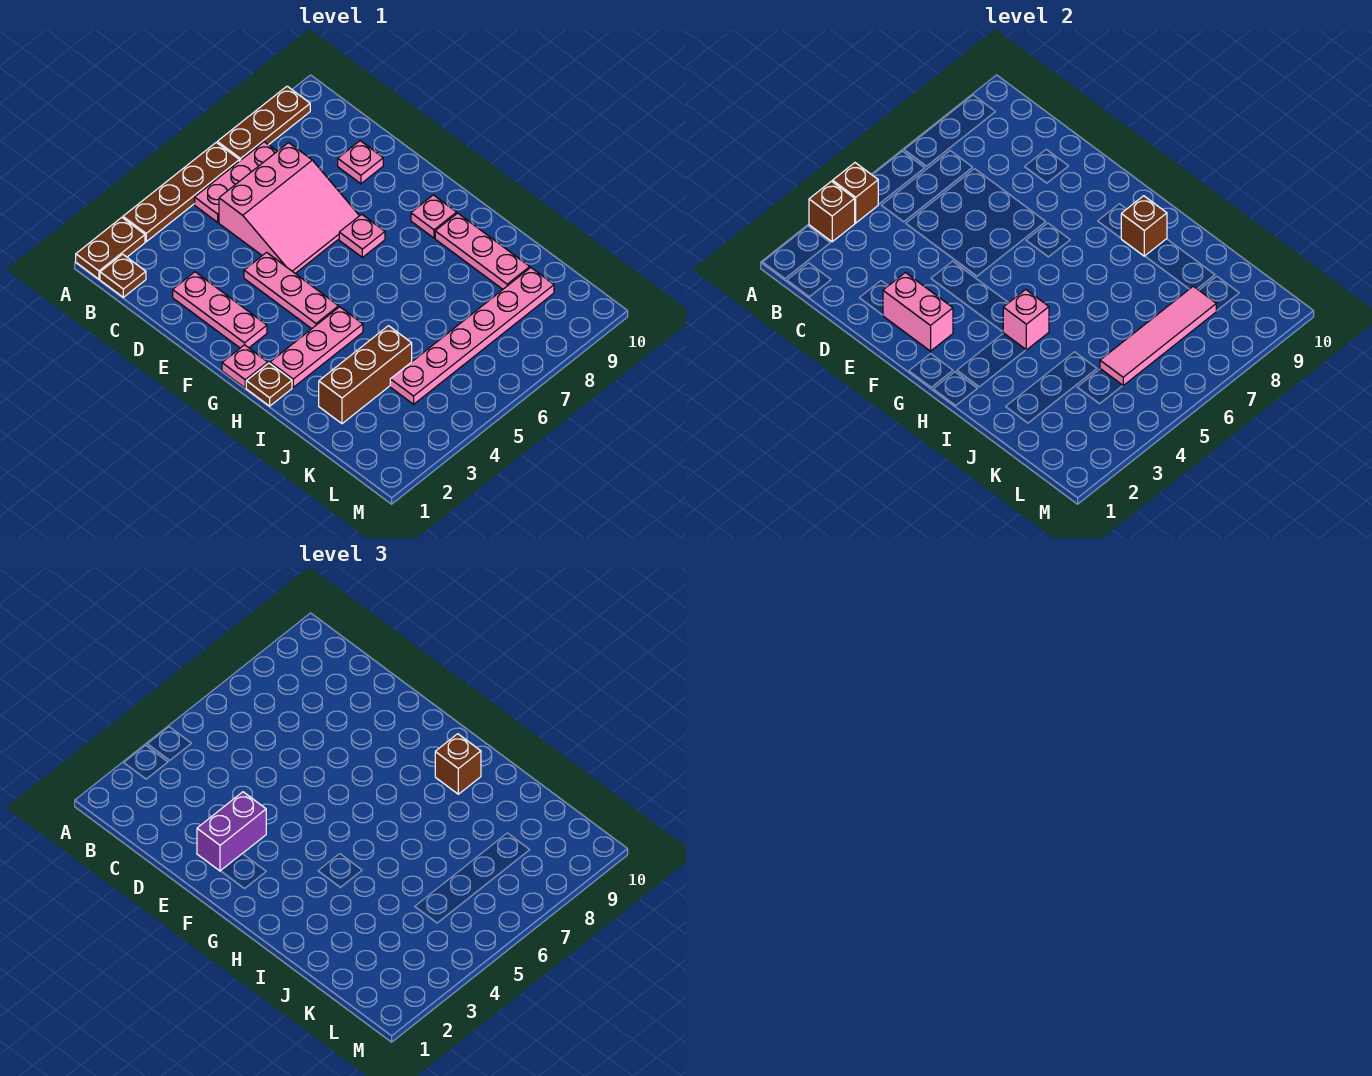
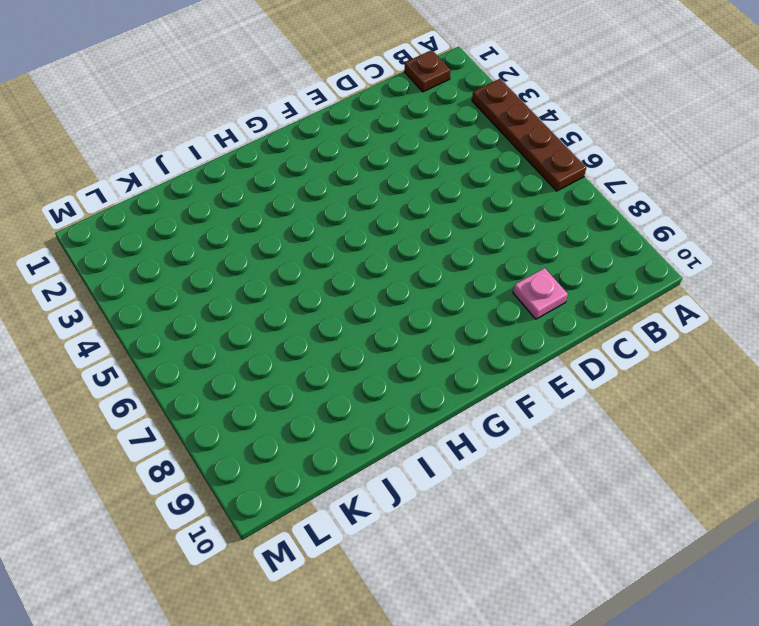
none -> brown plate A1:A2 level 1
none -> brown plate A7:A9 level 1
none -> pink plate B5:B7 level 1

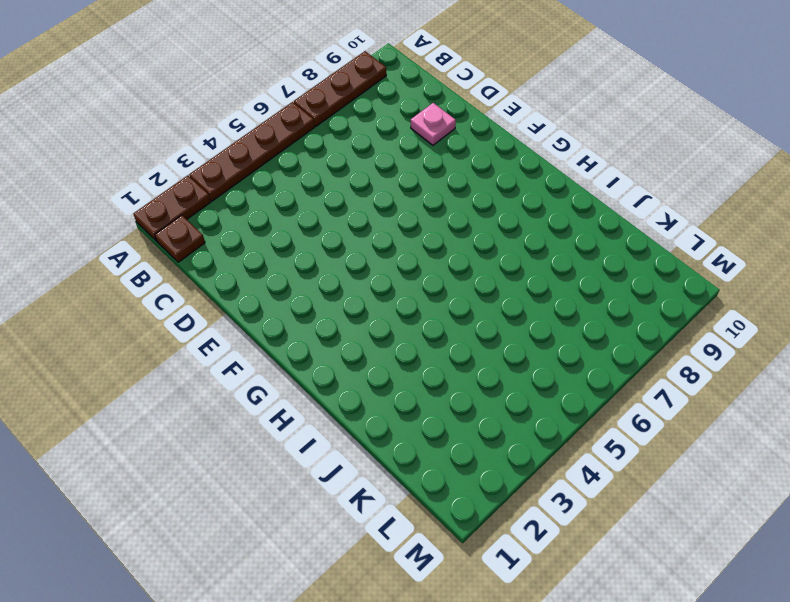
none -> pink plate B5:B7 level 1
none -> pink slope C5:E7 level 1 top C
none -> pink plate D2:F2 level 1

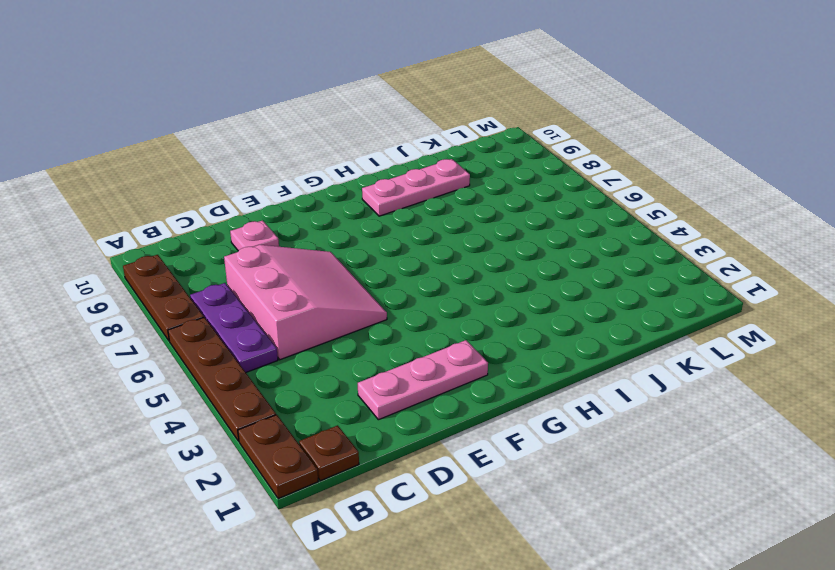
purple plate B5:B7 level 1 -> pink plate B5:B7 level 1
none -> pink plate E4:G4 level 1
none -> pink plate F7 level 1
none -> pink plate G1 level 1

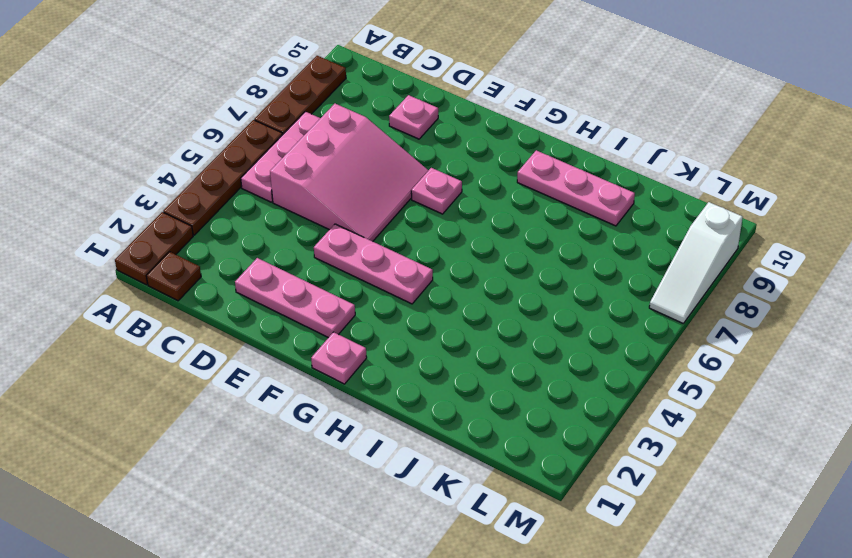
white slope M7:M9 level 1 top 9 -> none
none -> pink plate G9 level 1
none -> brown plate H1 level 1
none -> pink plate H2:H4 level 1

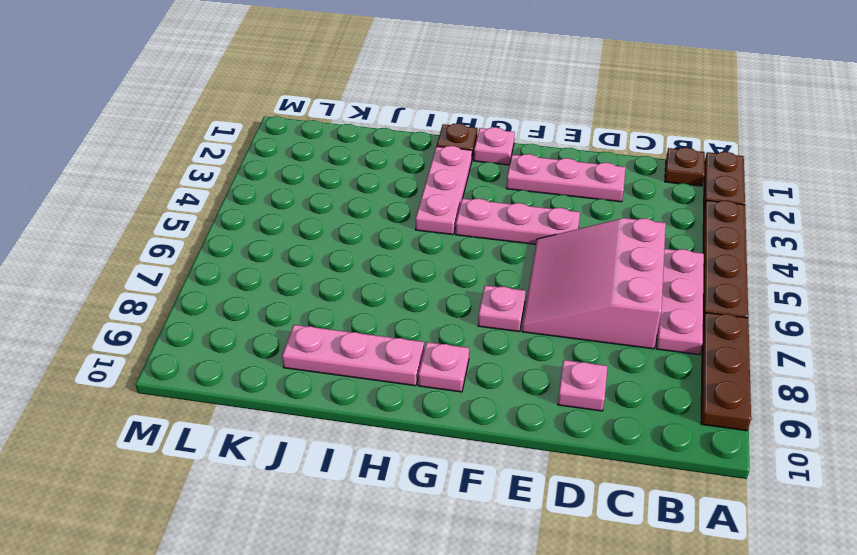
none -> brown brick J2:J4 level 1
none -> pink plate K4:K9 level 1
none -> brown brick A3 level 2

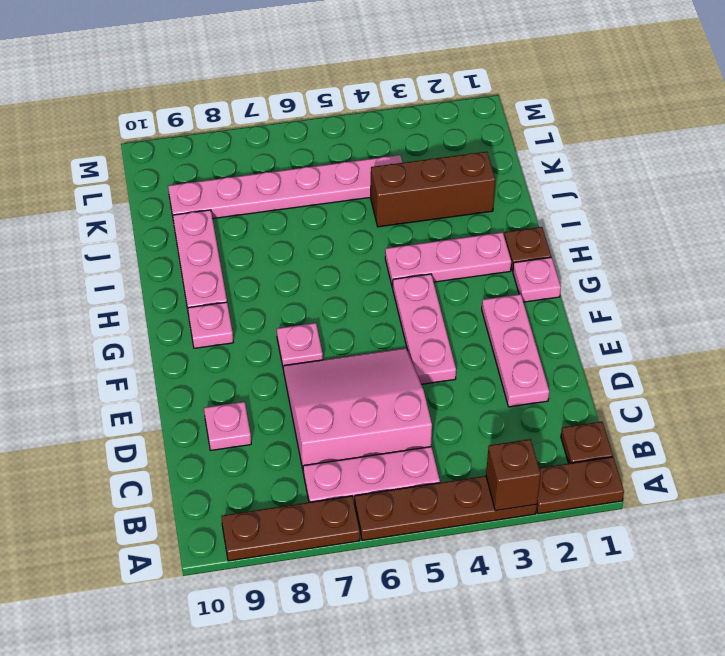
none -> brown brick A4 level 2
none -> pink brick E2:F2 level 2
none -> pink brick H4 level 2

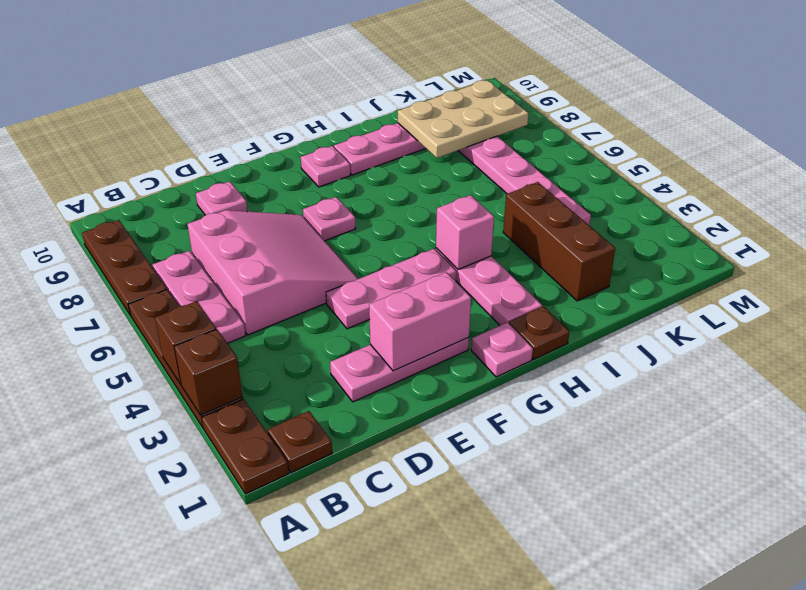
tan plate J8:L9 level 2 -> pink tile K5:K8 level 2
none -> brown brick H9 level 2
none -> purple brick E2:E3 level 3
none -> brown brick H9 level 3

